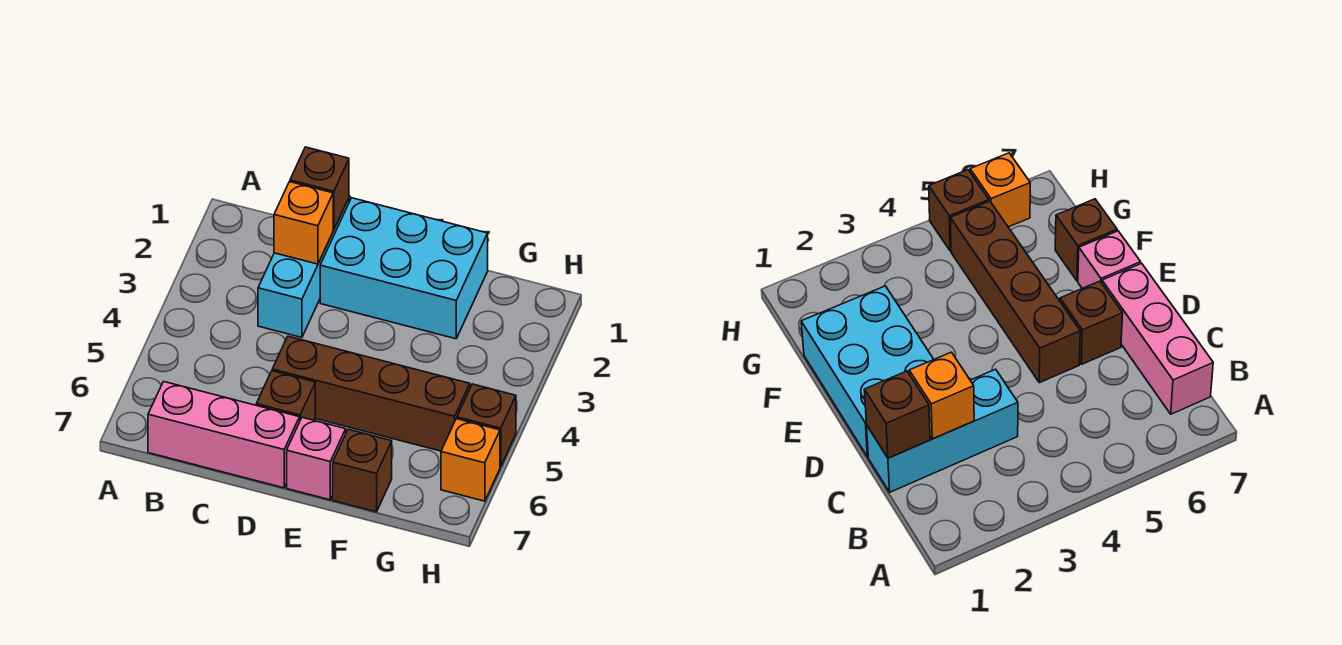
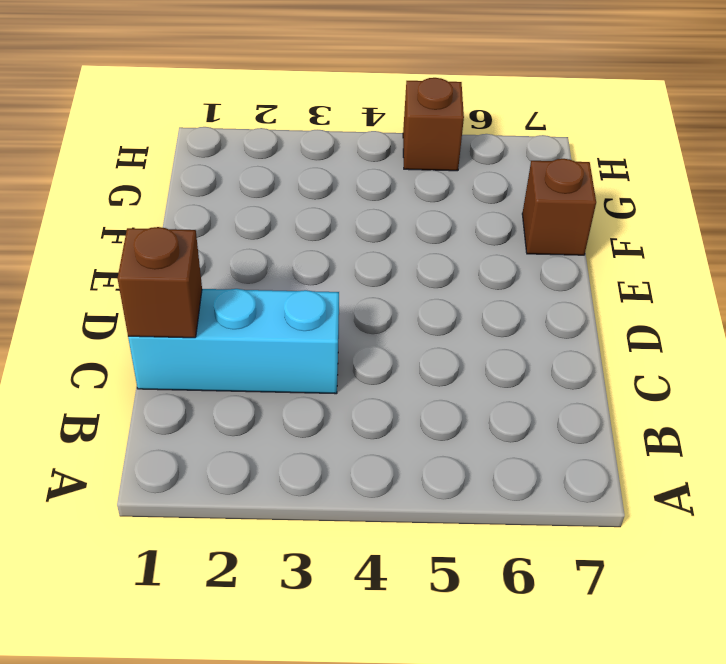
none -> pink brick B7:D7 level 1
none -> cyan brick D1:F2 level 1

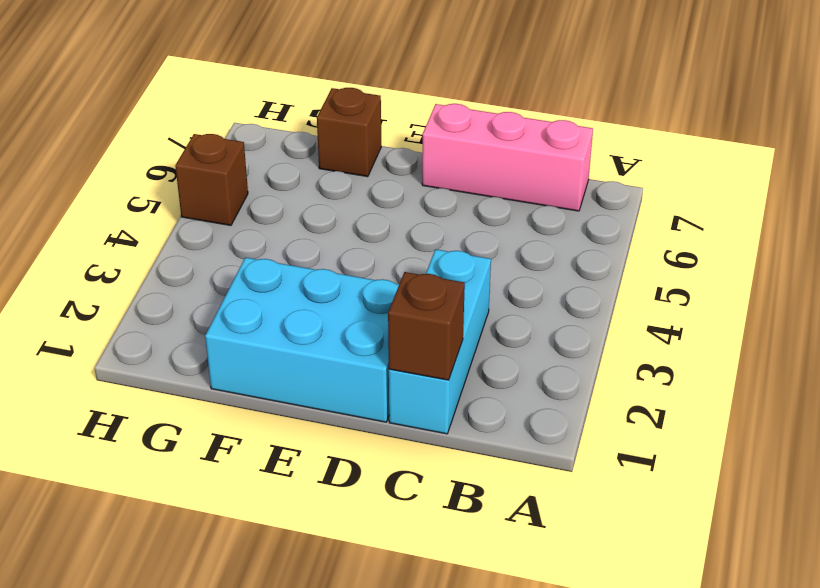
none -> brown brick D5:G5 level 1
none -> brown brick D6 level 1

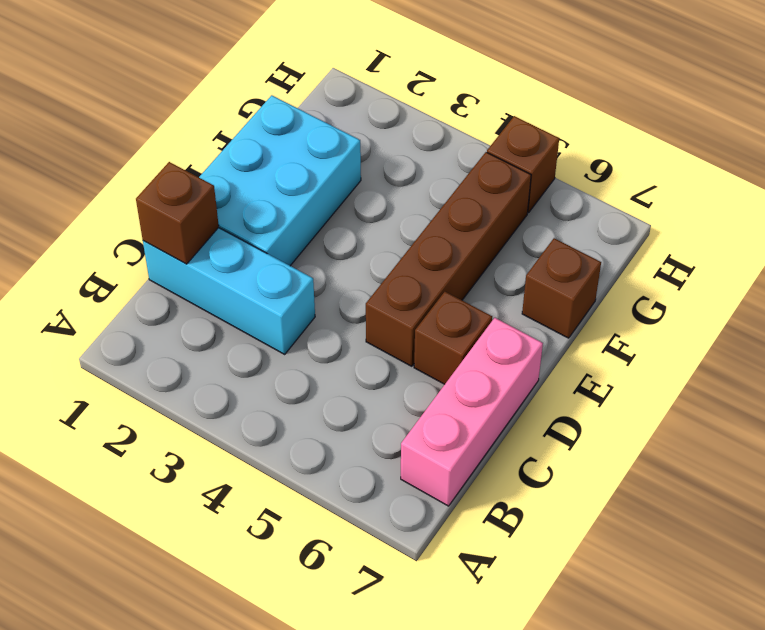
none -> pink brick E7 level 1
none -> orange brick H6 level 1

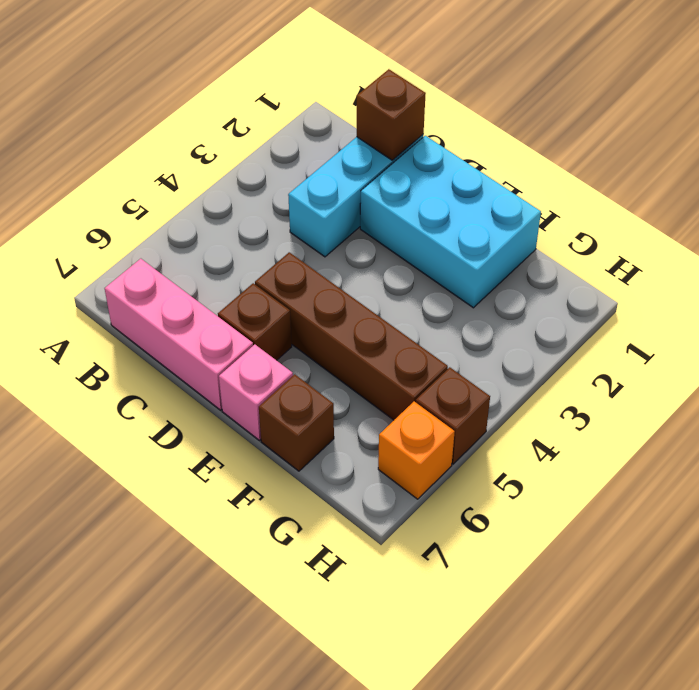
none -> orange brick C2 level 2

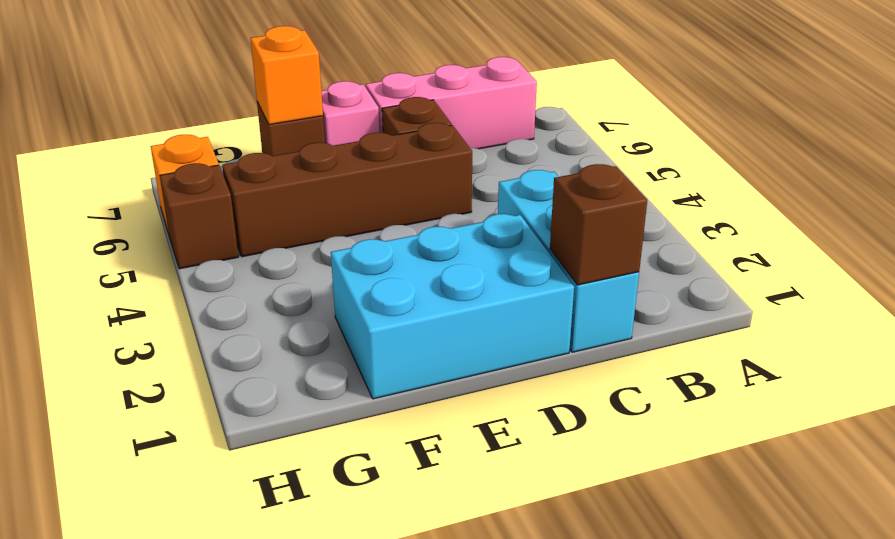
orange brick F7 level 2 -> orange brick C2 level 2

